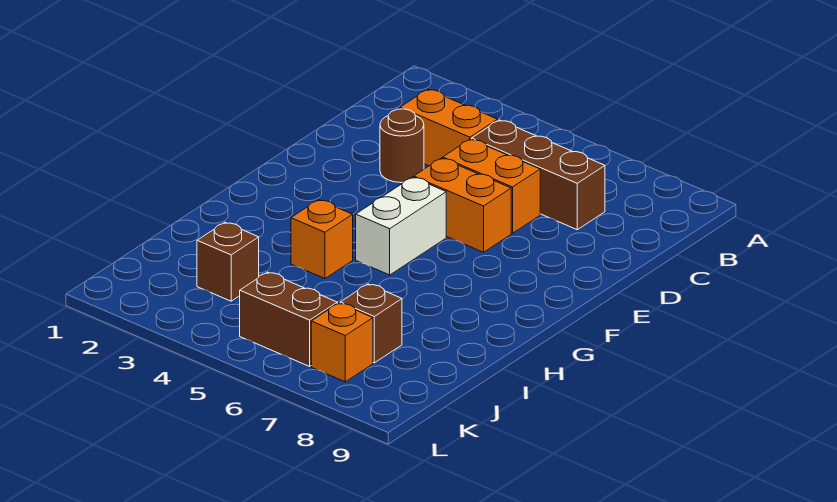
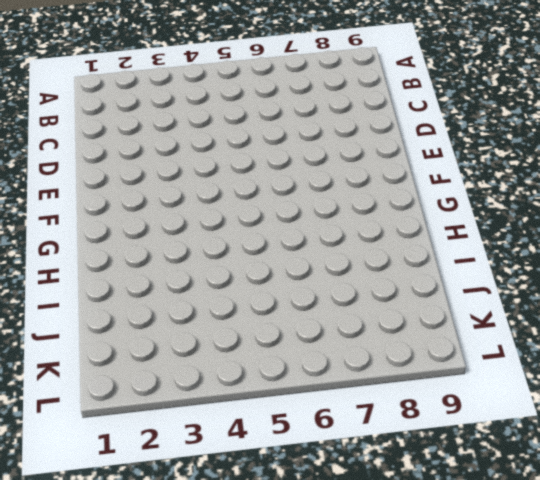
none -> orange brick C3:C4 level 1
none -> brown brick C5:C7 level 1

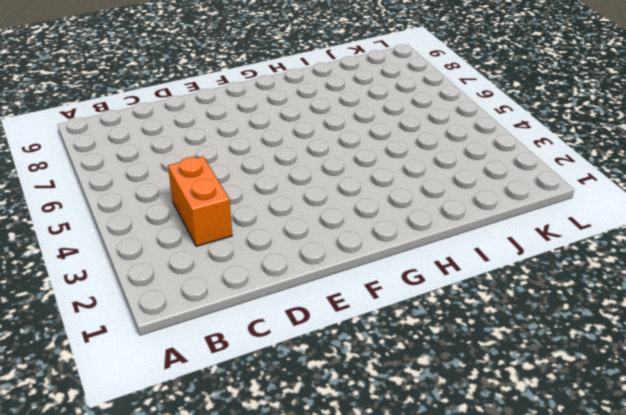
none -> brown brick C5:C7 level 1
none -> brown round brick D3 level 1

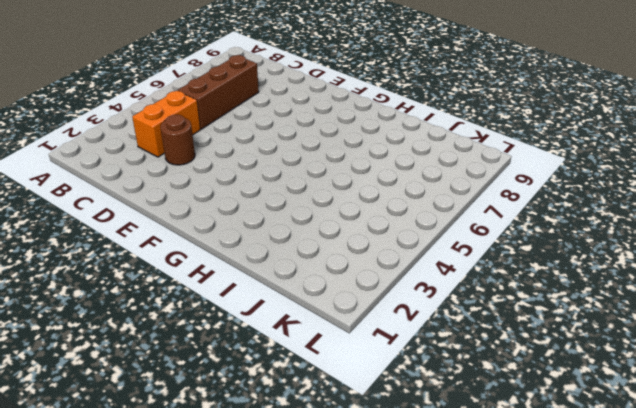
none -> orange brick D5:D6 level 1
none -> orange brick E5:E6 level 1

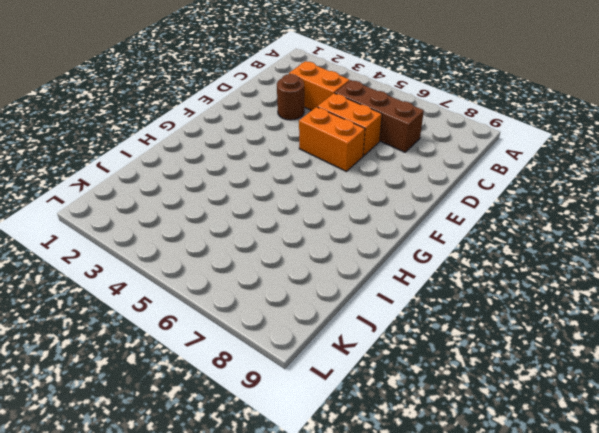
none -> white brick F5:G5 level 1
none -> orange brick H4 level 1

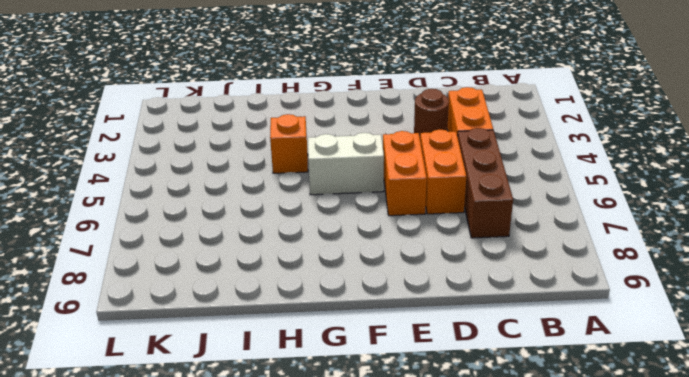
none -> brown brick J3 level 1
none -> brown brick J7 level 1

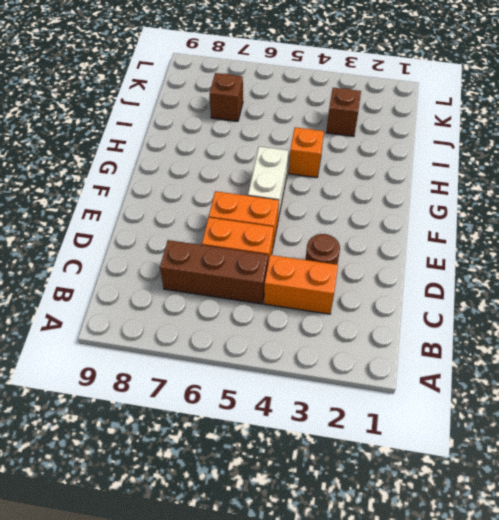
none -> brown brick K5:K6 level 1
none -> orange brick K7 level 1

